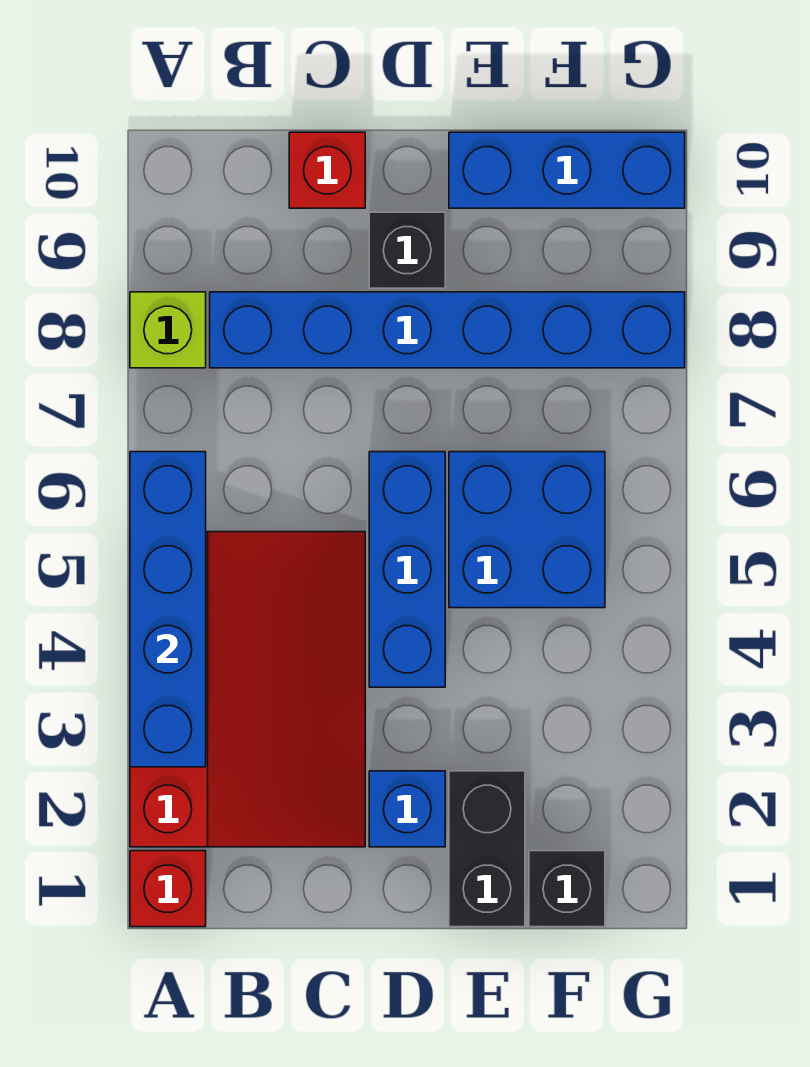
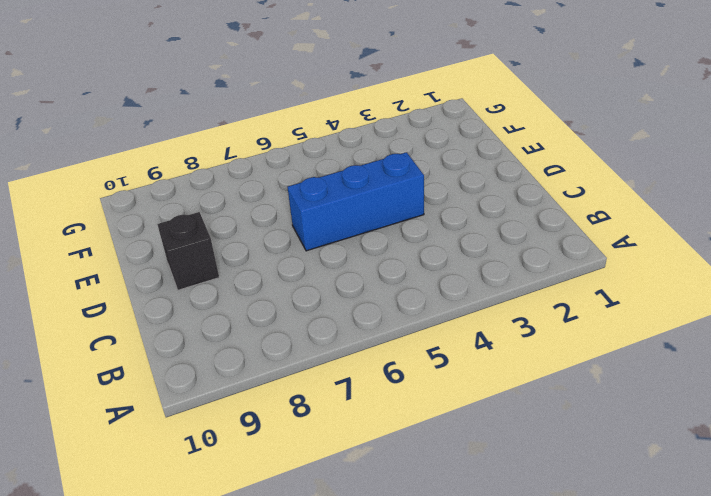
none -> red brick A1 level 1
none -> red slope A2:C5 level 1 top A
none -> lime brick A8 level 1

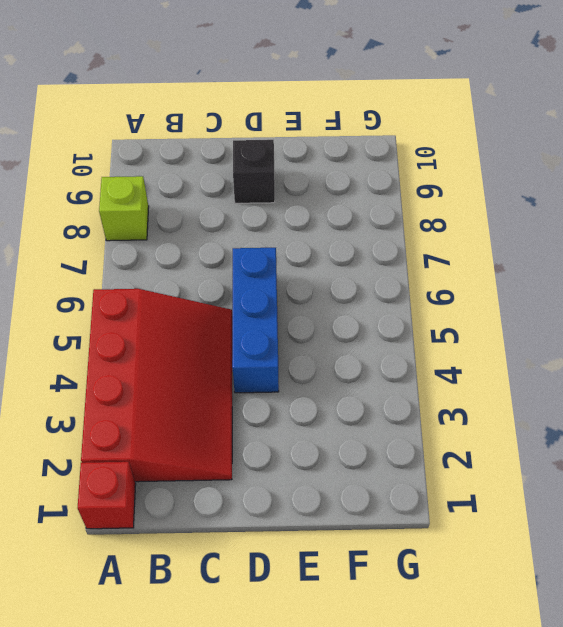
none -> blue brick B8:G8 level 1
none -> red brick C10 level 1
none -> blue brick D2 level 1

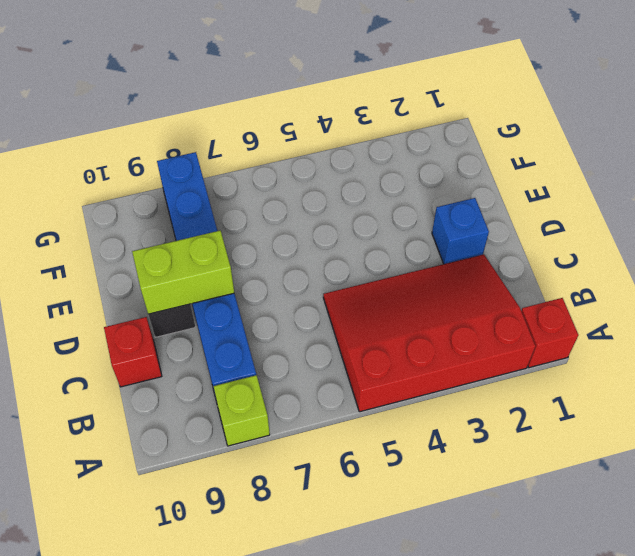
lime brick D8:D9 level 2 -> none
none -> blue brick D4:D6 level 1
none -> black brick E1:E2 level 1
none -> blue brick E5:F6 level 1

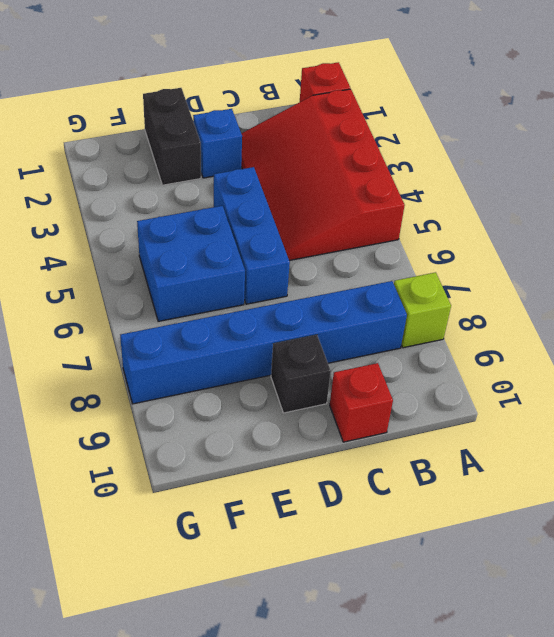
none -> blue brick E10:G10 level 1
none -> black brick F1 level 1
none -> blue brick A3:A6 level 2

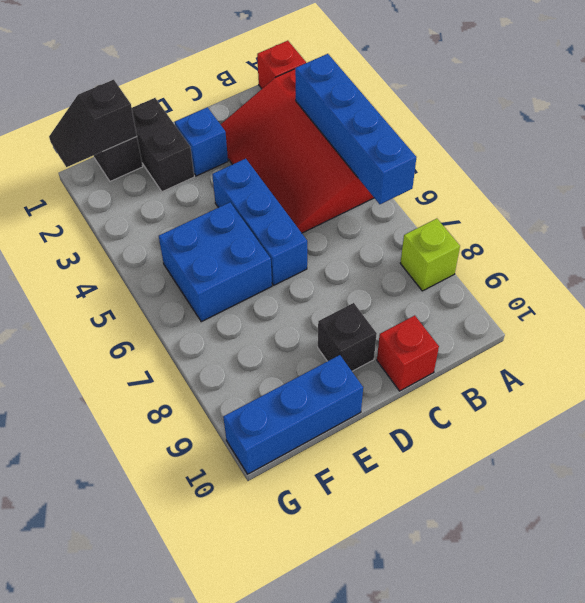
black slope F1:G1 level 2 top F -> none
none -> blue brick B8:G8 level 1

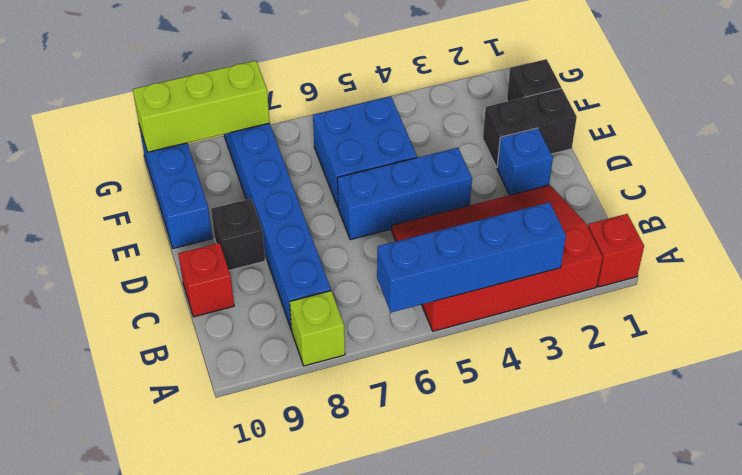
lime brick G8:G10 level 2 -> none

